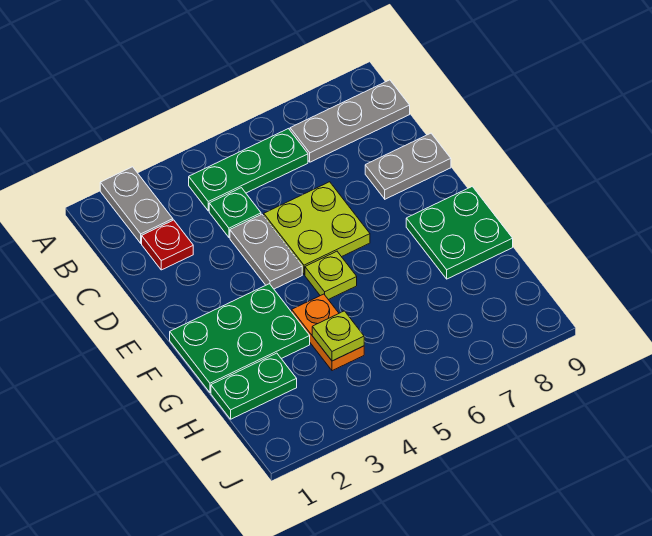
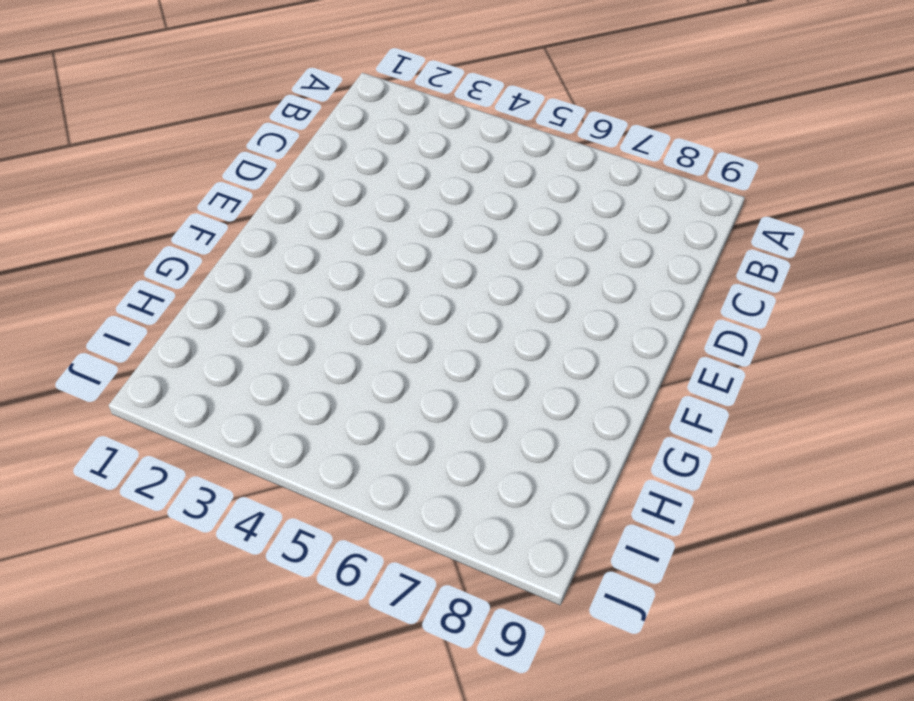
none -> grey plate A2:B2 level 1
none -> green plate B4:B6 level 1
none -> grey plate B7:B9 level 1

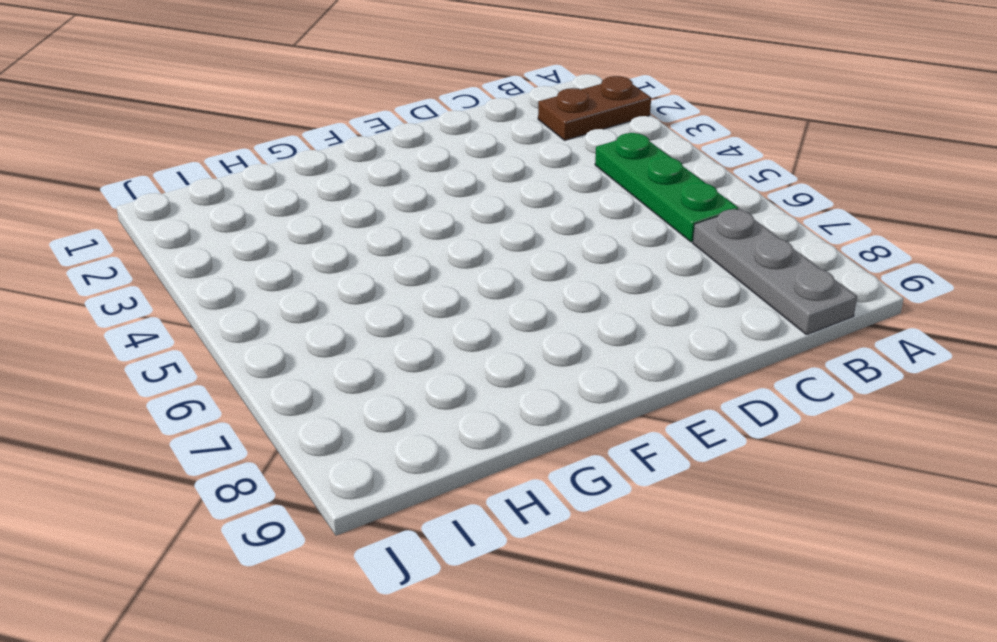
brown plate A2:B2 level 1 -> grey plate A2:B2 level 1
none -> red plate C2 level 1
none -> green plate C4 level 1
none -> grey plate D4:E4 level 1

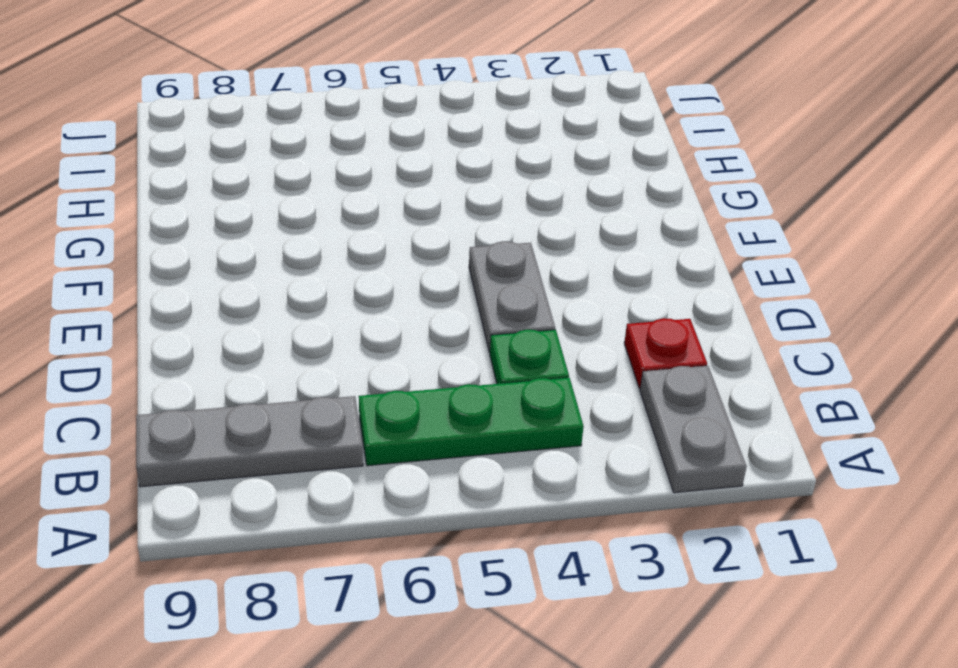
none -> lime plate D5:E6 level 1
none -> grey plate D8:D9 level 1
none -> green plate F1:G3 level 1

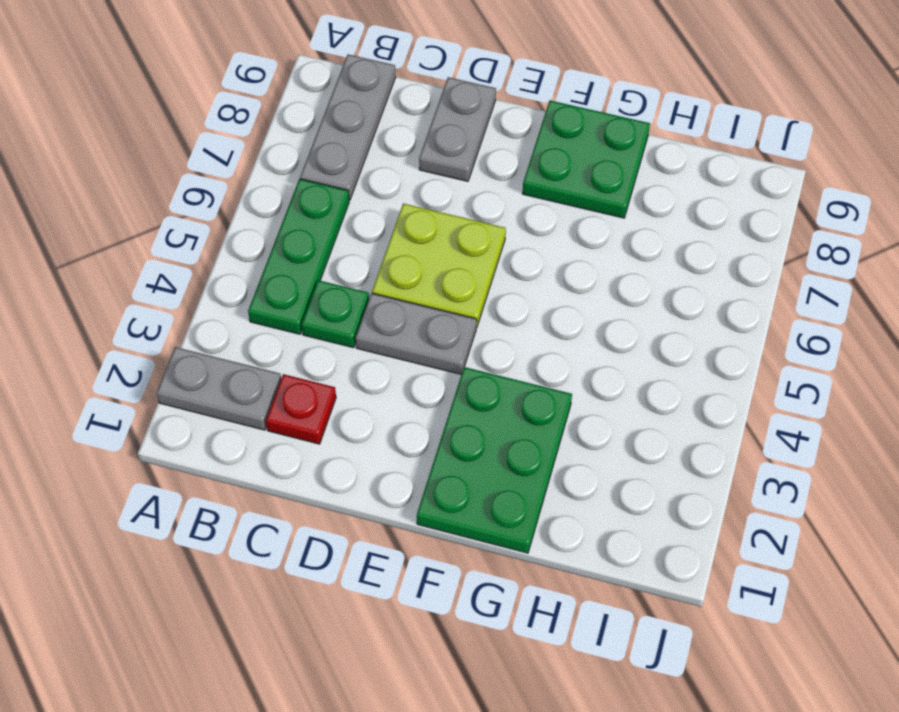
none -> lime plate F5 level 1
none -> orange plate G4:H4 level 1
none -> green plate H1:H2 level 1

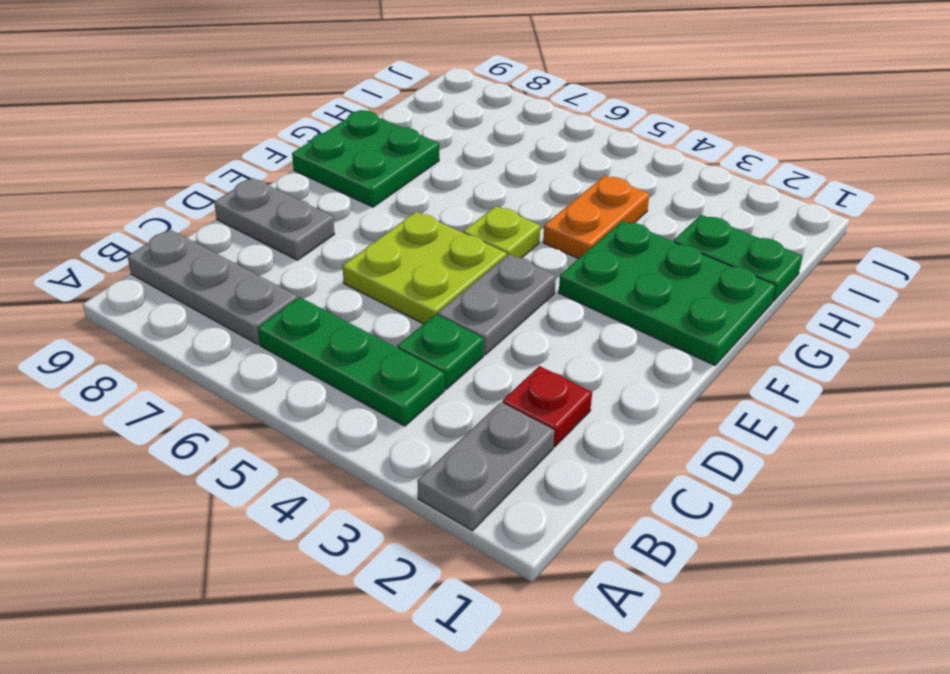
none -> lime plate H4 level 2

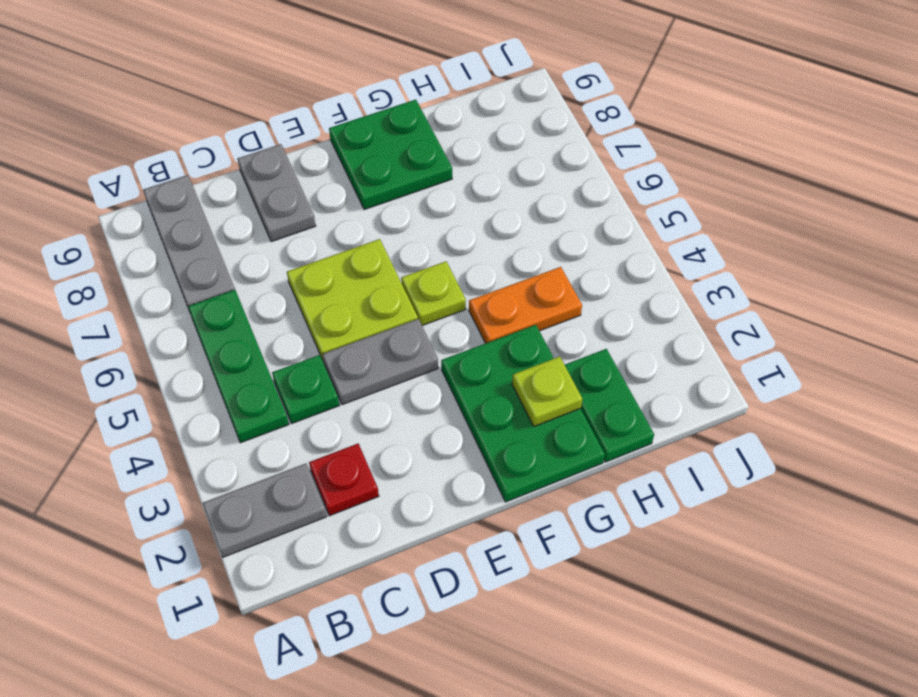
lime plate G2 level 2 -> lime plate H4 level 2

